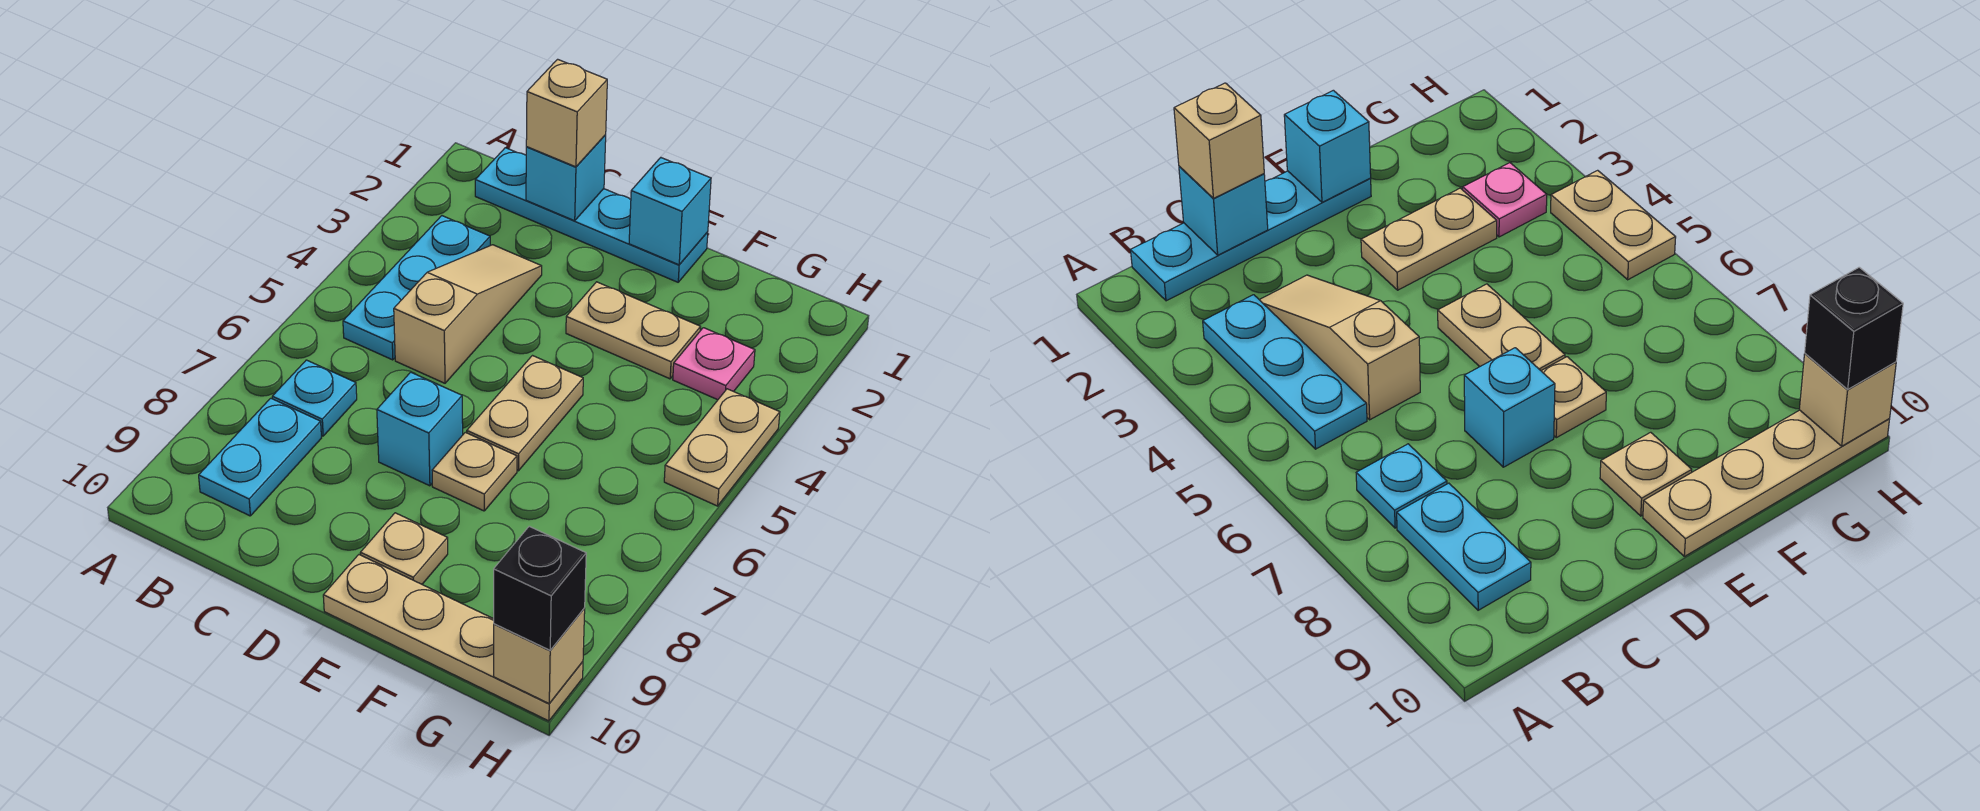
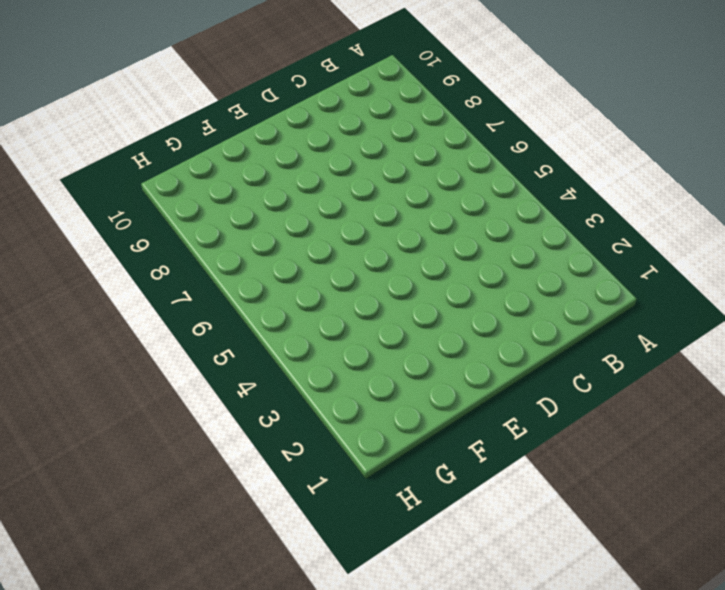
none -> cyan plate B1:E1 level 1
none -> cyan plate B3:B5 level 1
none -> cyan plate B7 level 1

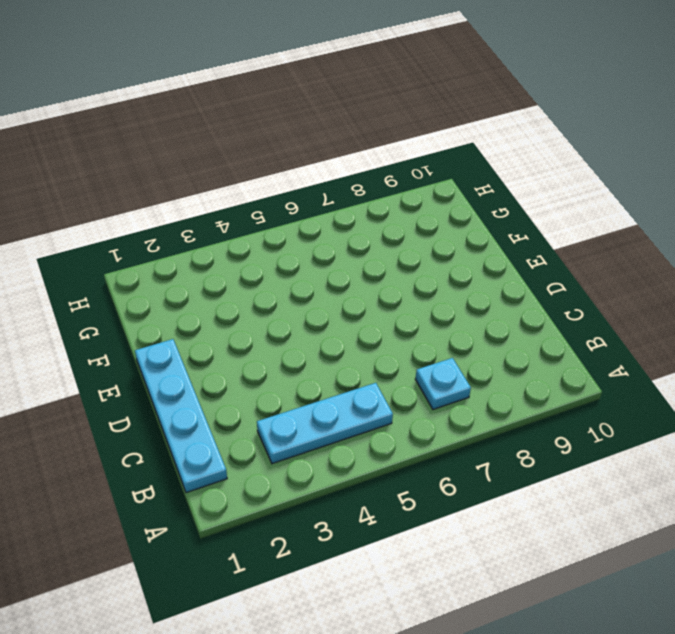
none -> cyan plate B8:B9 level 1
none -> tan slope C3:C5 level 1 top 5
none -> cyan brick D7 level 1

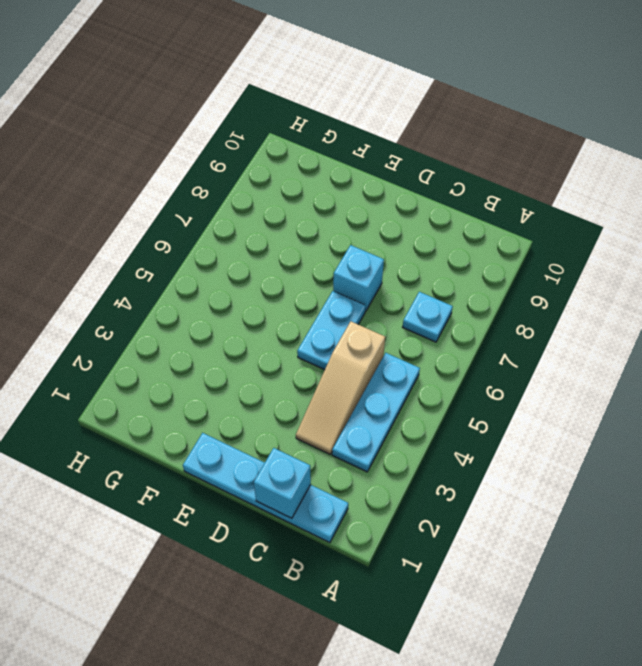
cyan plate D5:D6 level 1 -> cyan plate B8:B9 level 1
none -> tan plate E3:F3 level 1
none -> tan plate E5:E6 level 1
none -> tan plate E7 level 1

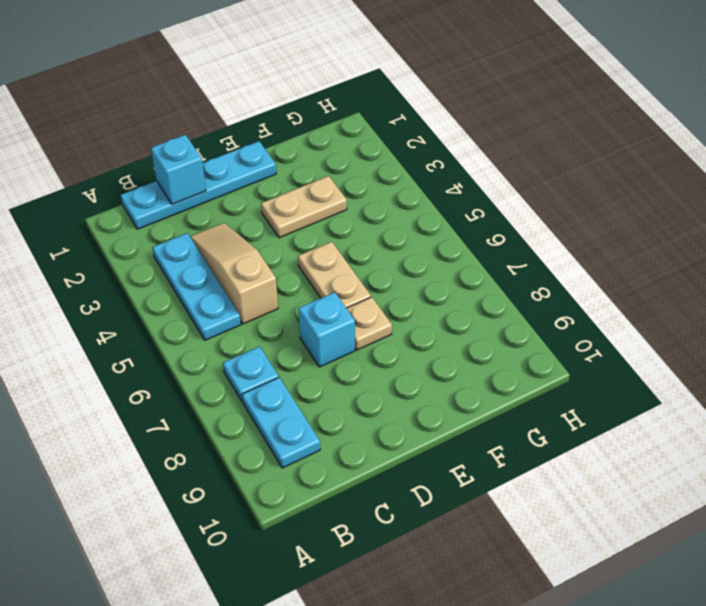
none -> tan plate E9 level 1
none -> tan plate E10:H10 level 1
none -> pink plate G3 level 1

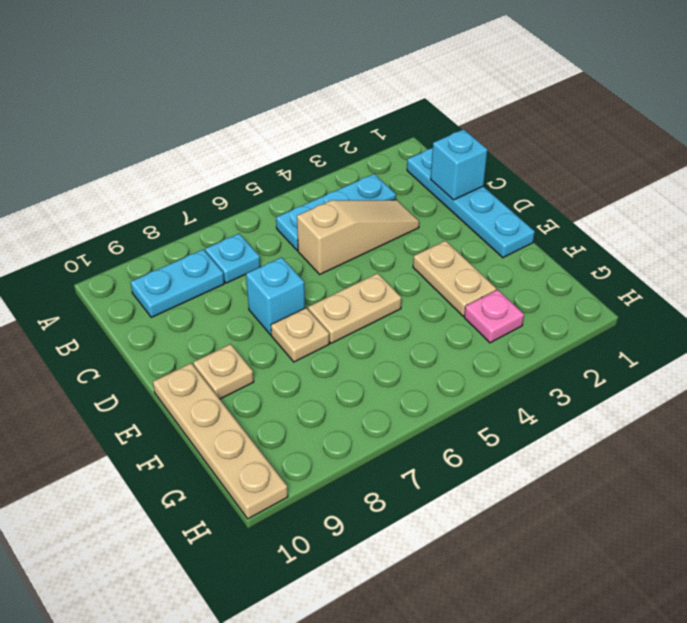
none -> tan plate H4:H5 level 1
none -> cyan brick E1 level 2
none -> tan brick H10 level 2

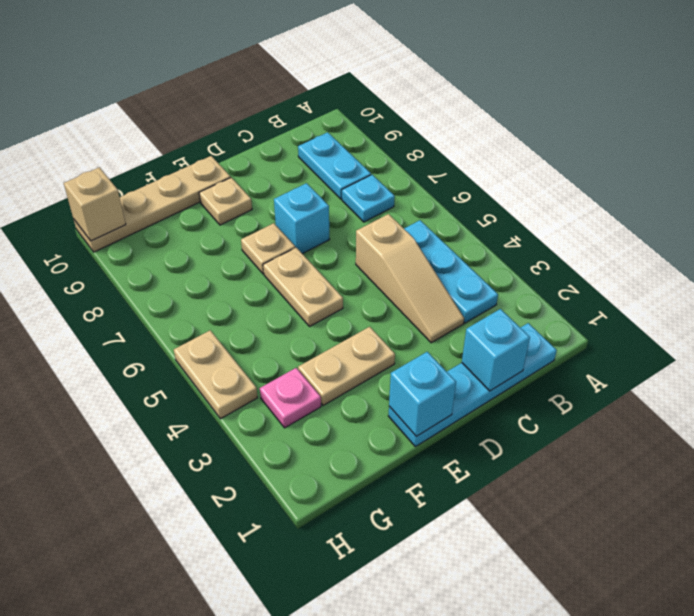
none -> tan brick C1 level 3
none -> black brick H10 level 3

